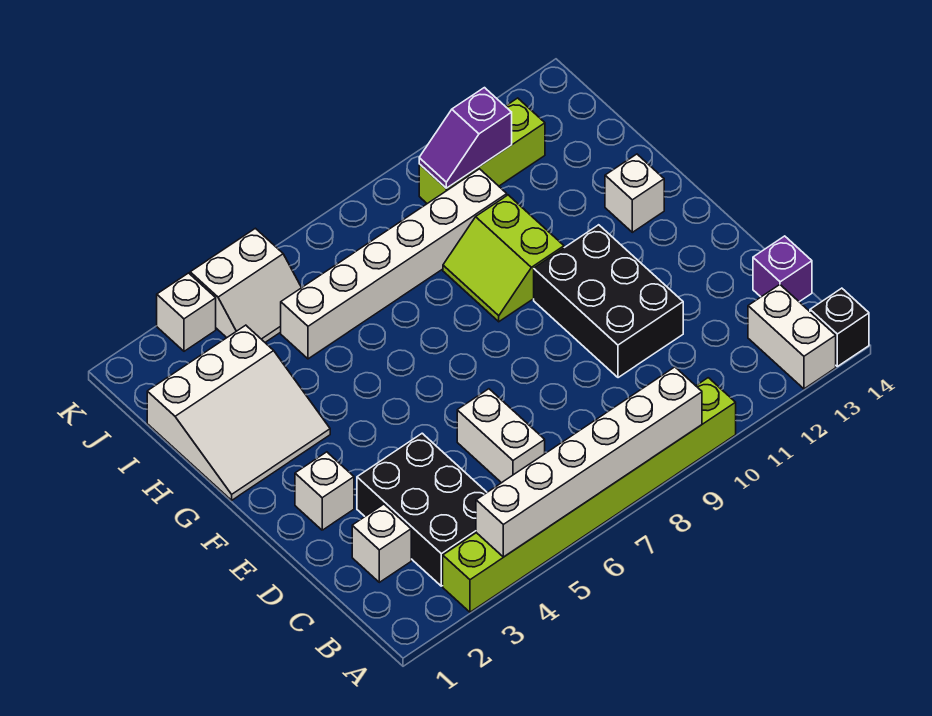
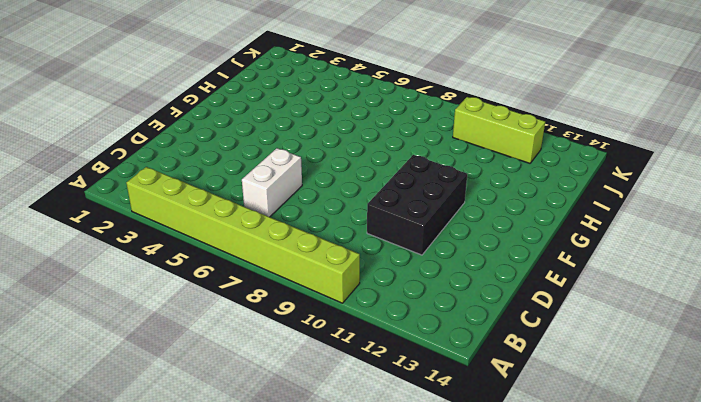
none -> white brick A13:B13 level 1
none -> black brick A14 level 1
none -> black brick B3:D4 level 1

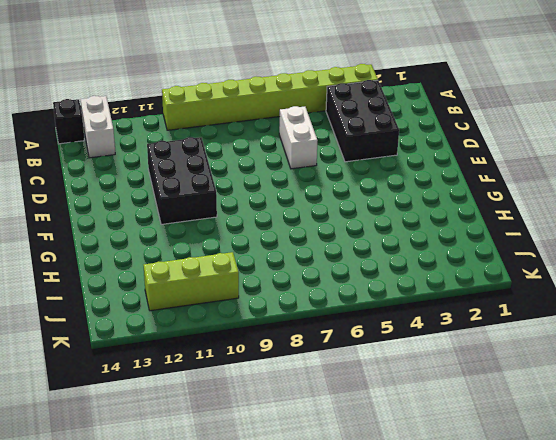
none -> white brick C2 level 1
none -> purple brick C14 level 1
none -> white brick E2 level 1

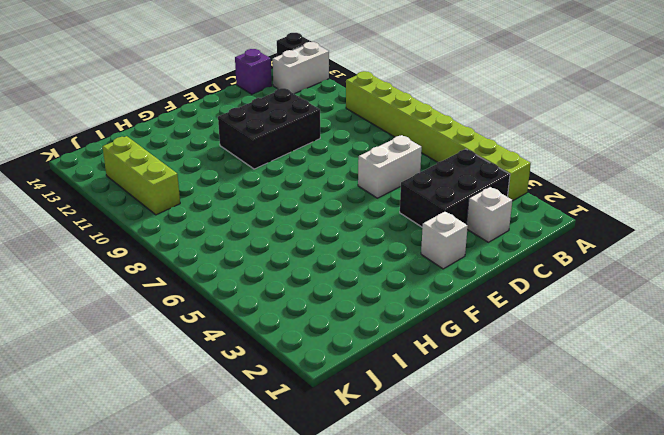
none -> white slope G1:I3 level 1 top I
none -> lime slope G9:H10 level 1 top 10
none -> white brick G13 level 1

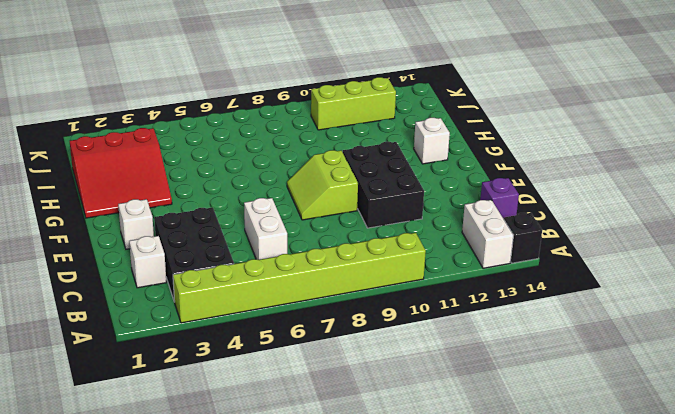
lime slope E8:F9 level 1 top 9 -> lime slope G9:H10 level 1 top 10
red slope G1:I3 level 1 top I -> white slope G1:I3 level 1 top I
none -> white brick I5:I10 level 1
none -> white slope J4:K5 level 1 top K
none -> white brick K3 level 1

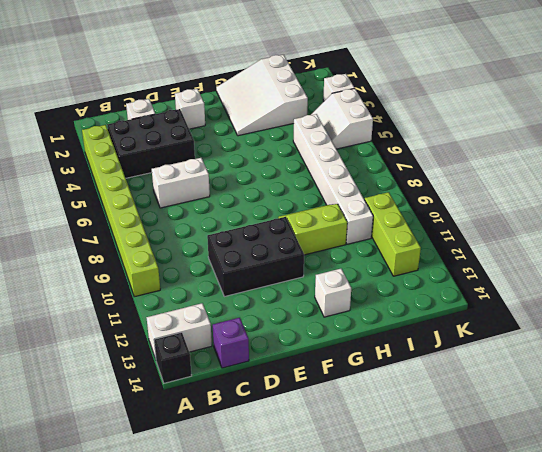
none -> white brick A4:A9 level 2
none -> purple slope J10:J11 level 2 top 11

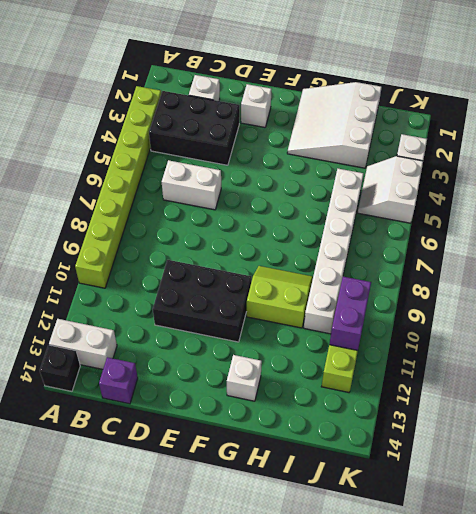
purple brick J10:J11 level 2 -> purple slope J10:J11 level 2 top 11
none -> white brick A4:A9 level 2

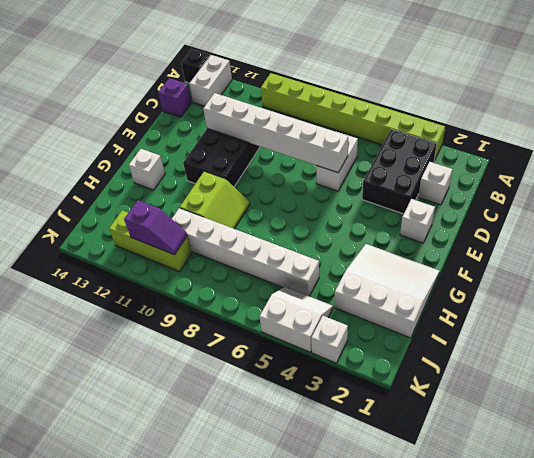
white brick D6:D11 level 2 -> white brick A4:A9 level 2

